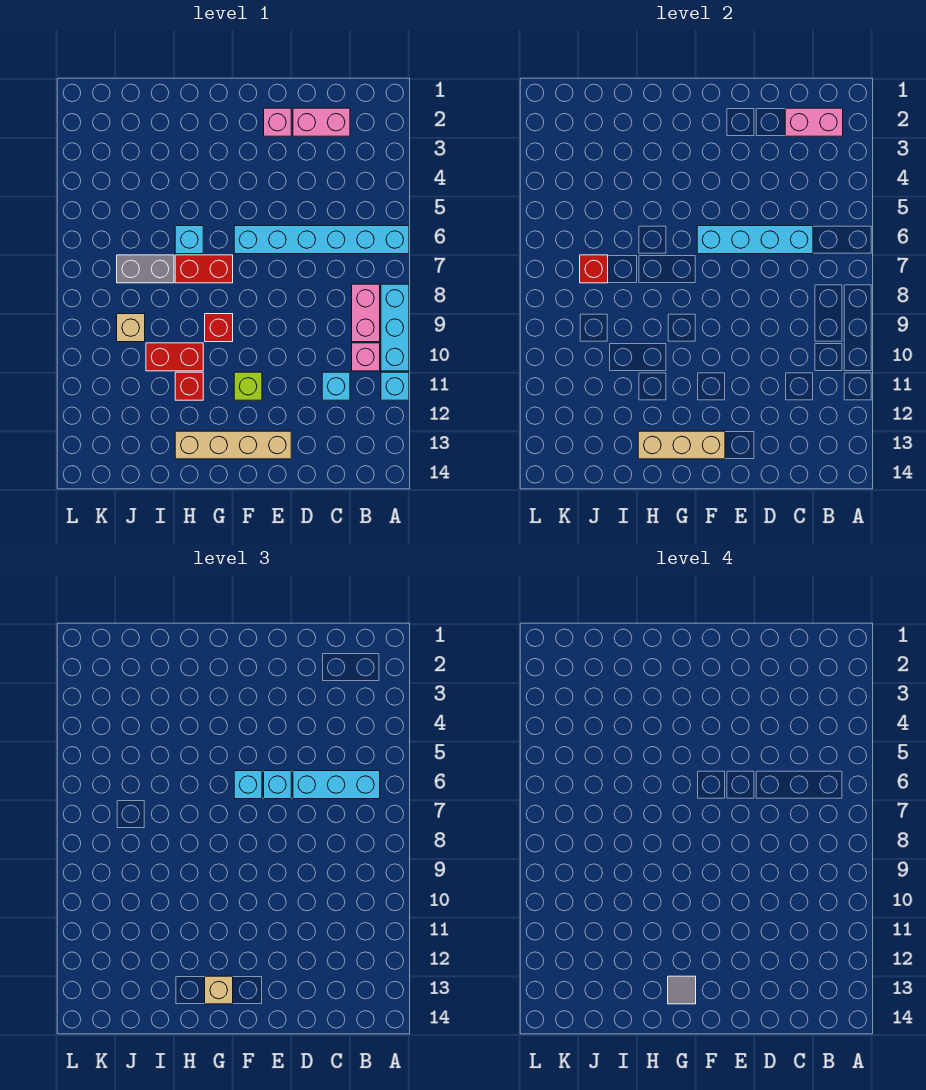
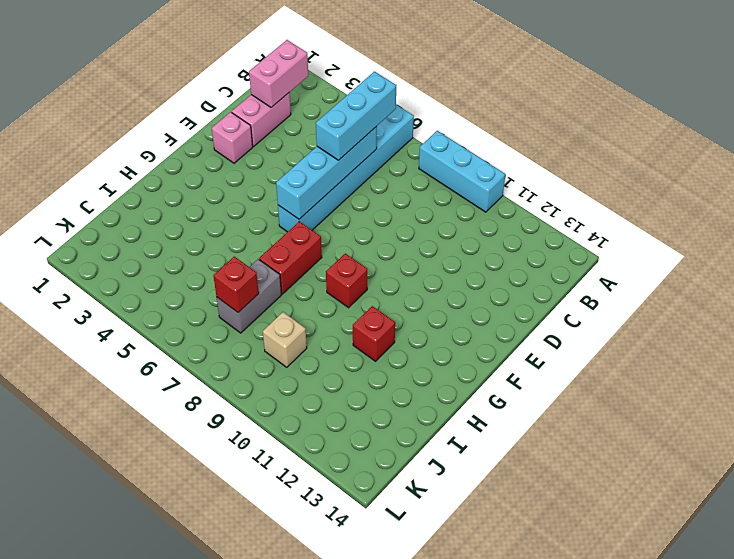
none -> cyan brick A11 level 1
none -> pink brick B8:B9 level 1
none -> pink brick B10 level 1

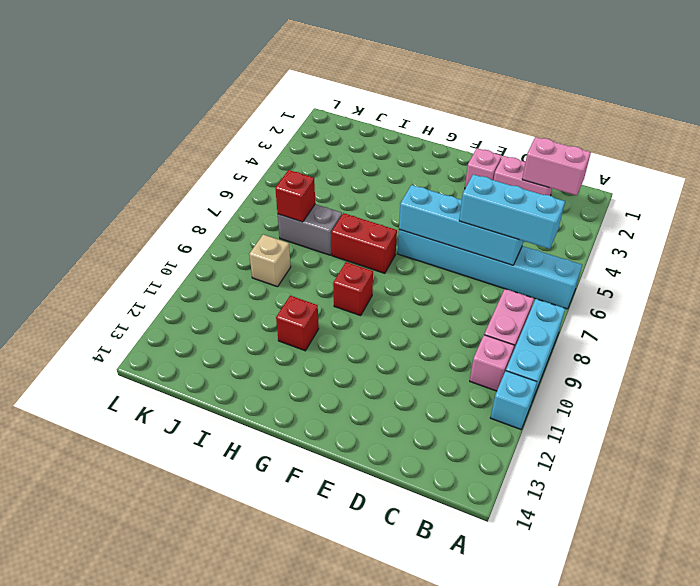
none -> cyan brick C11 level 1
none -> tan brick E13:H13 level 1
none -> lime brick F11 level 1

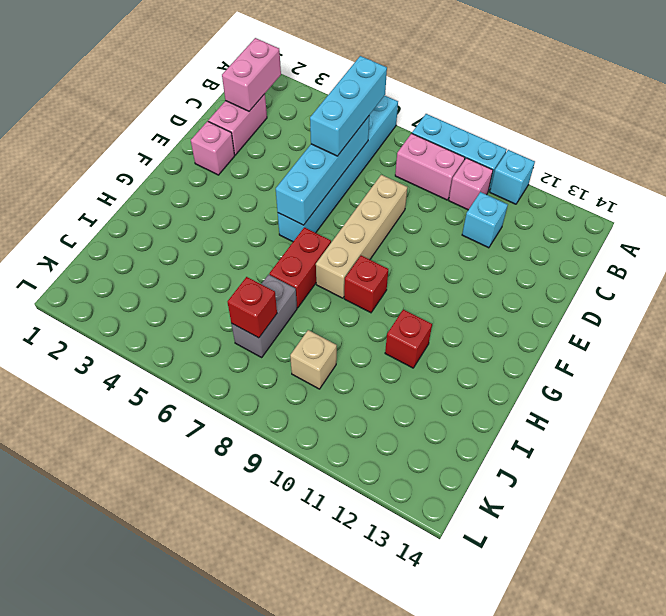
tan brick D8:G8 level 1 -> tan brick E13:H13 level 1
none -> lime brick F11 level 1
none -> cyan brick H6 level 1
none -> red brick H10:I10 level 1

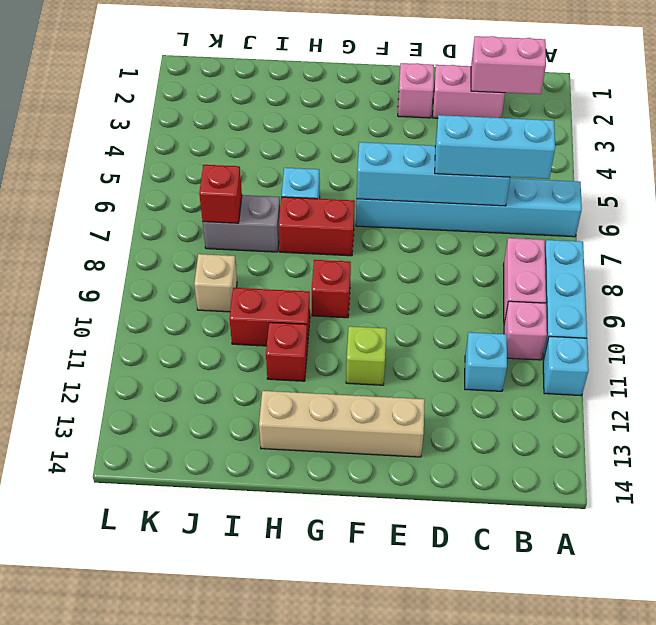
none -> tan brick F13:H13 level 2
none -> cyan brick E6 level 3
none -> cyan brick F6 level 3

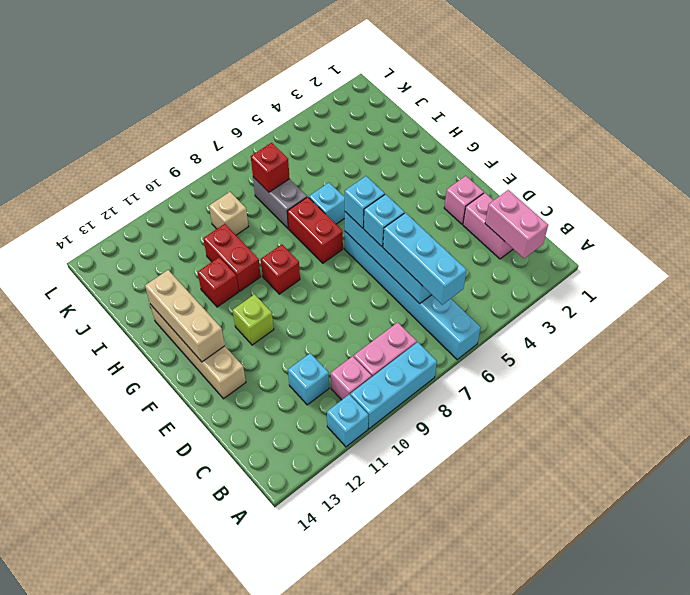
none -> tan brick G13 level 3
none -> grey tile G13 level 4

